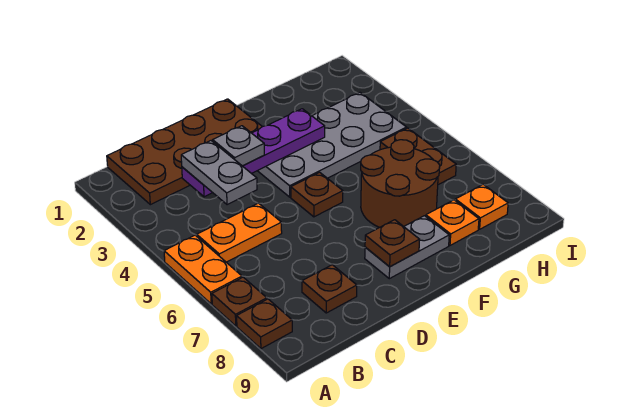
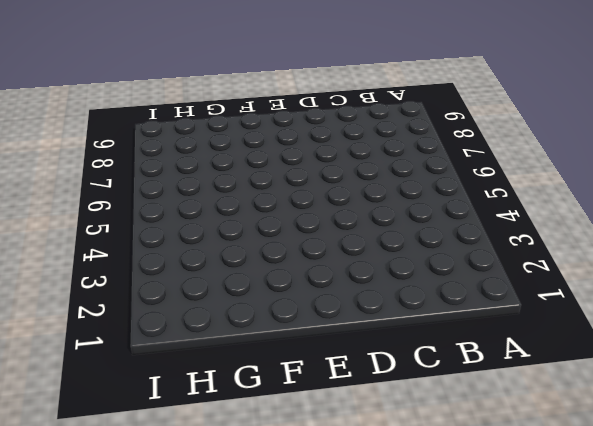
none -> orange plate A5:A6 level 1
none -> brown plate A7 level 1
none -> brown plate A8 level 1

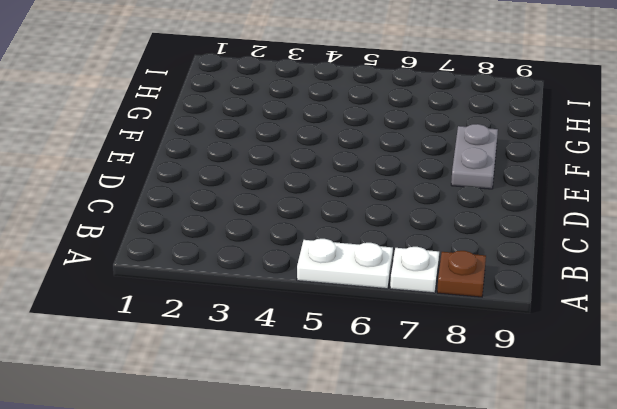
white plate A5:A6 level 1 -> orange plate A5:A6 level 1
white plate A7 level 1 -> brown plate A7 level 1
none -> brown plate B1:E2 level 1
none -> orange plate B5:C5 level 1
none -> brown plate C8 level 1

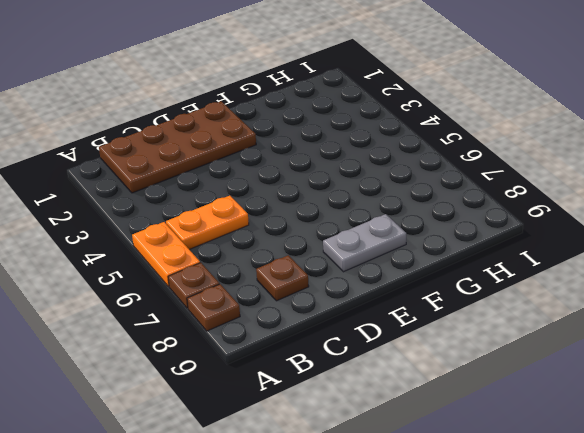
none -> grey plate E3:H4 level 1
none -> brown plate E5 level 1
none -> brown round brick F6:G7 level 1

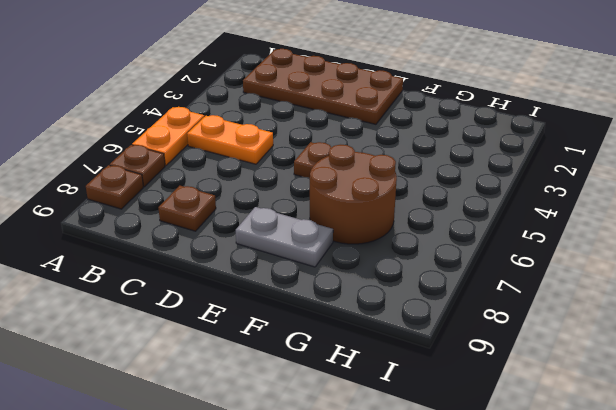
none -> grey plate E3:H4 level 1
none -> orange plate G8 level 1
none -> brown plate H5:H6 level 1

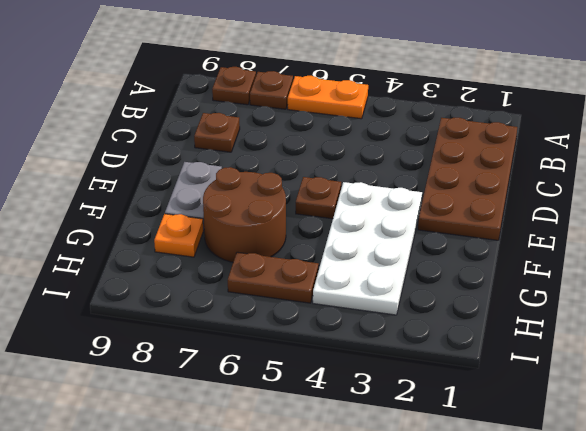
white plate E3:H4 level 1 -> grey plate E3:H4 level 1
none -> orange plate B5:C5 level 1
none -> orange plate H8 level 1
none -> purple plate C3:F3 level 2

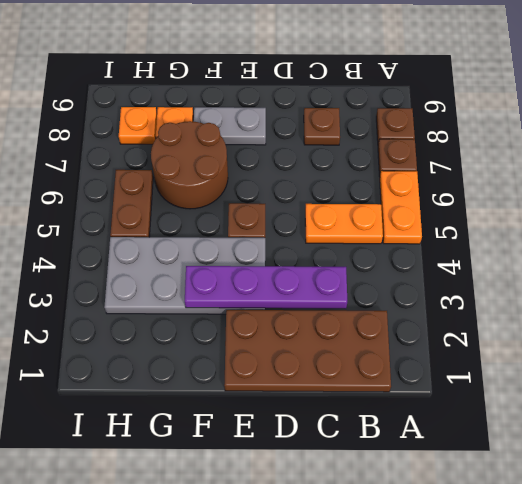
none -> brown plate E8 level 2
none -> grey plate C3:C4 level 3
none -> grey plate D3 level 3

